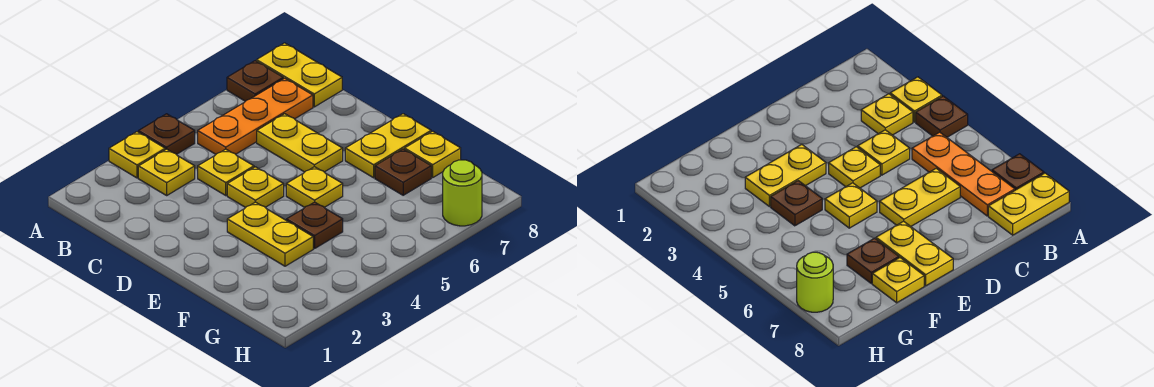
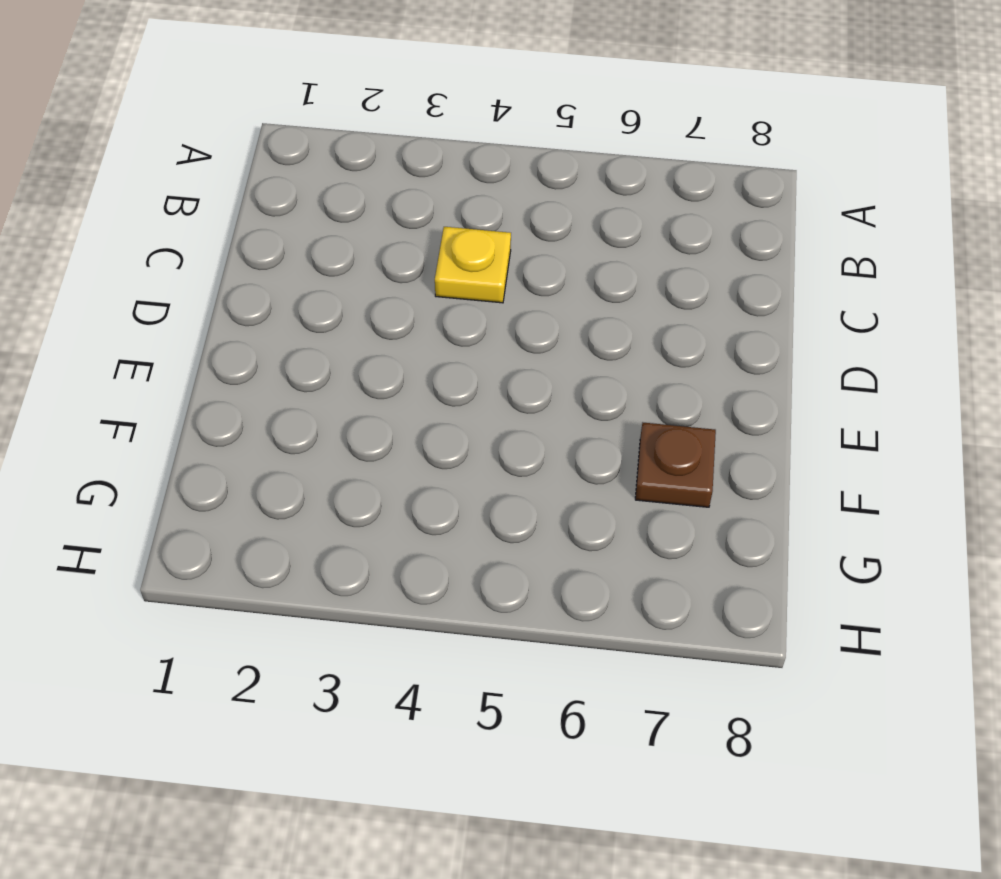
none -> yellow plate A3 level 1
none -> brown plate A4 level 1
none -> brown plate A7 level 1

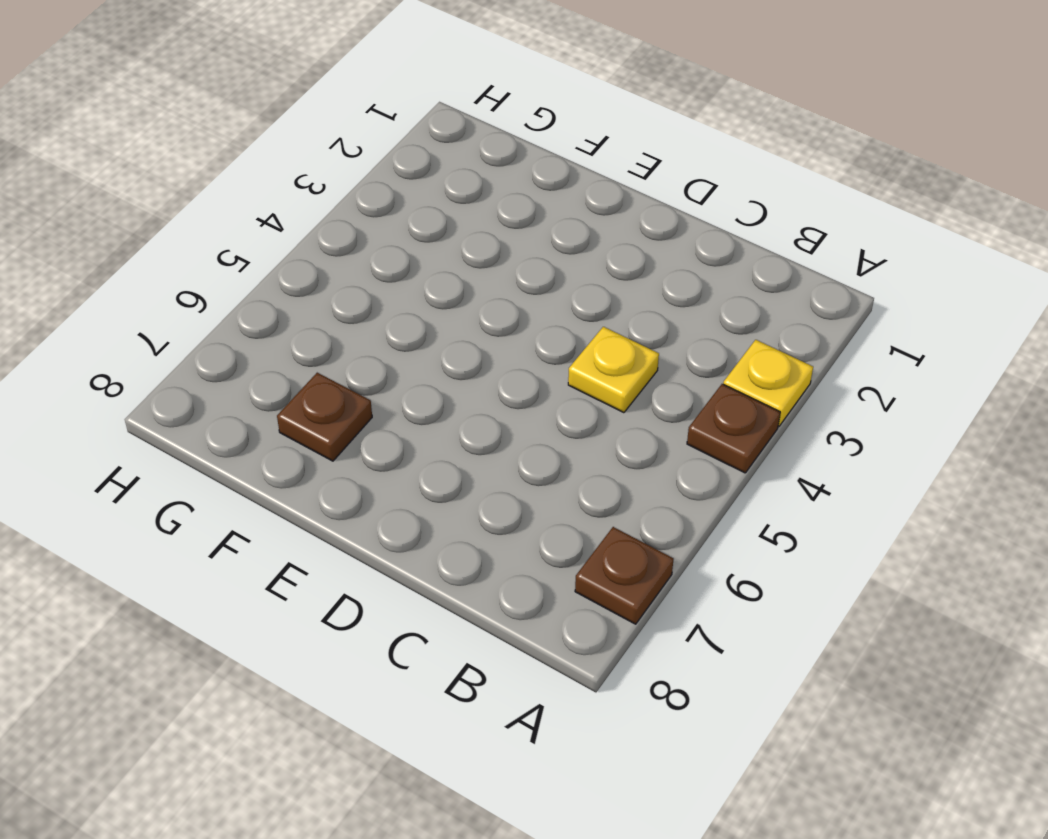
none -> yellow plate A8:B8 level 1
none -> yellow plate B3 level 1
none -> orange plate B5:B7 level 1

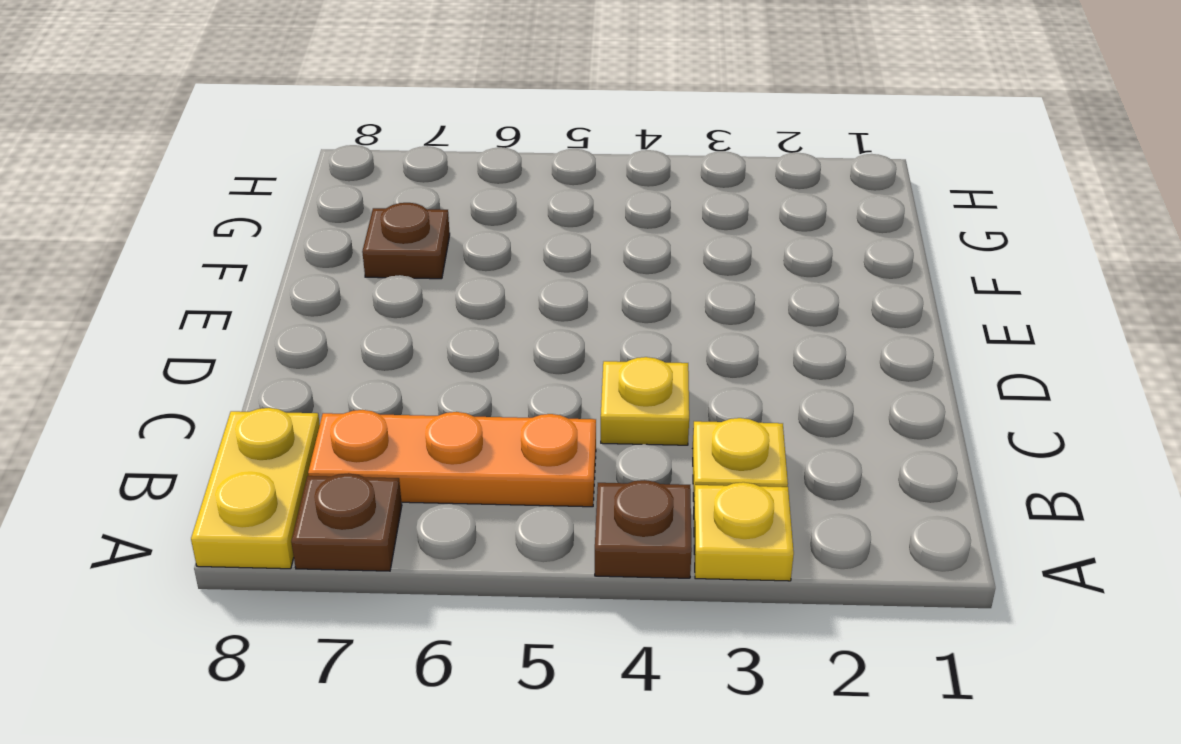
none -> yellow plate C6:D6 level 1
none -> yellow plate D4 level 1
none -> yellow plate E3:F3 level 1

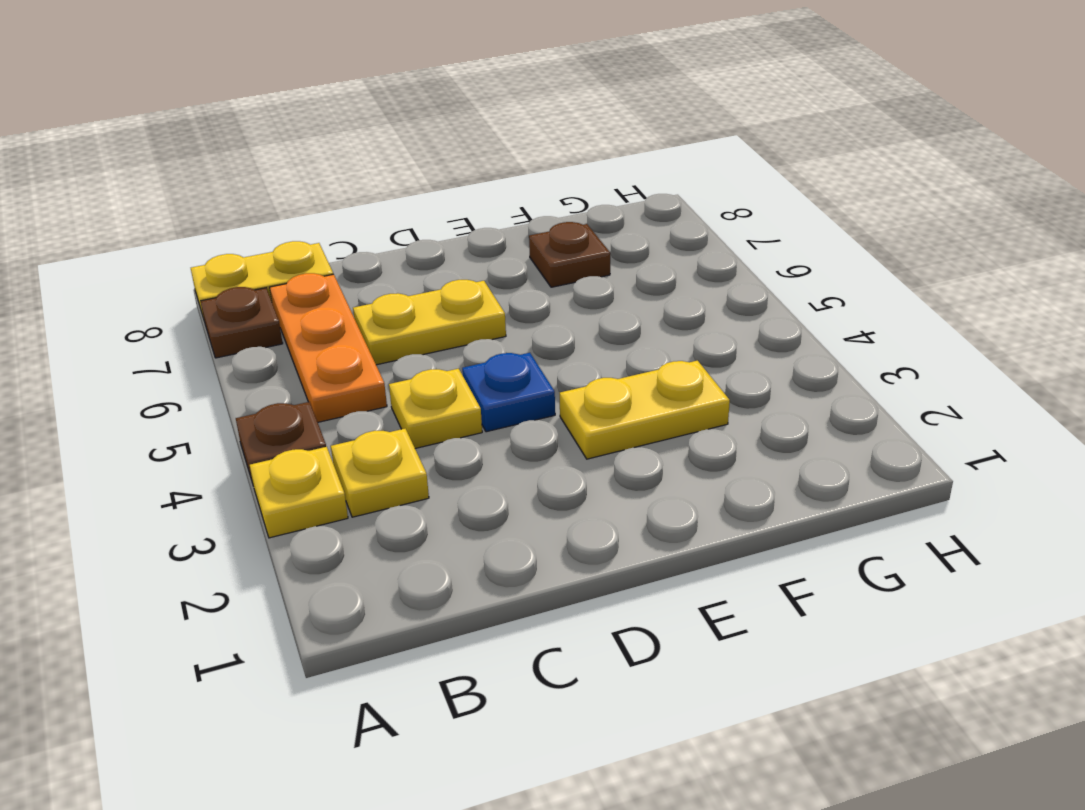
blue plate D4 level 1 -> yellow plate D4 level 1
none -> yellow plate E5 level 1
none -> yellow plate E7:E8 level 1
none -> brown plate F4 level 1

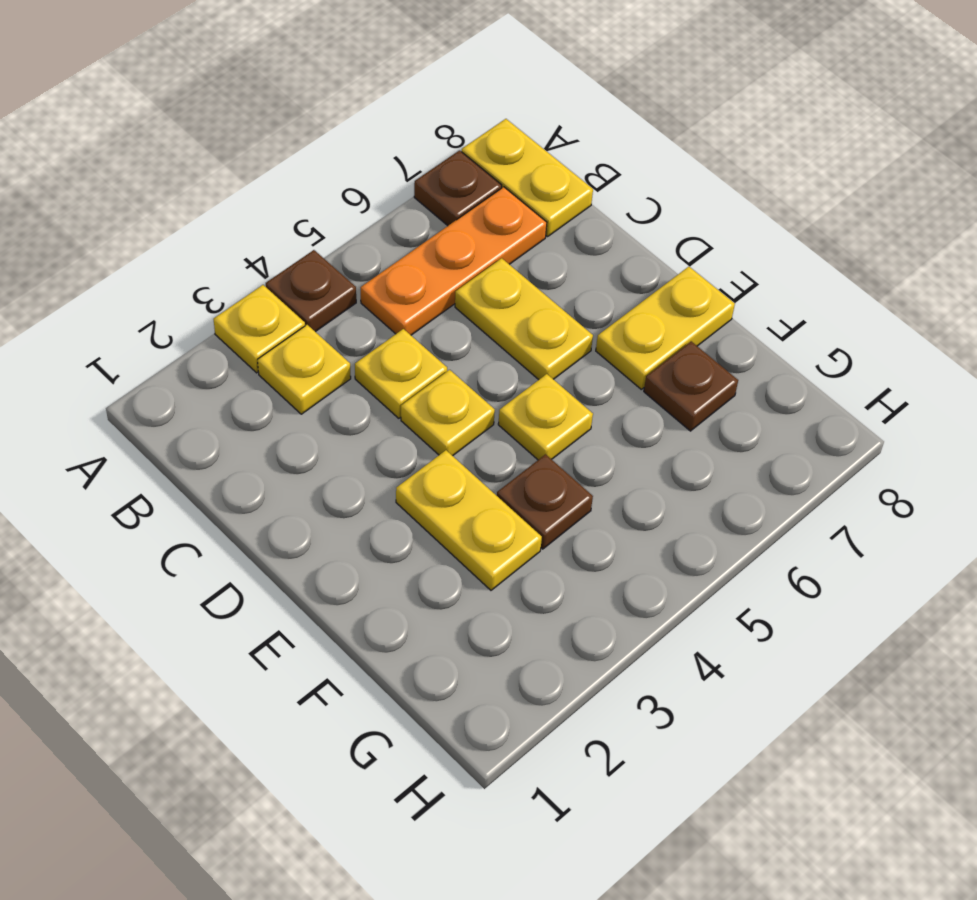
none -> yellow plate F8 level 1
none -> lime round brick H7 level 1

